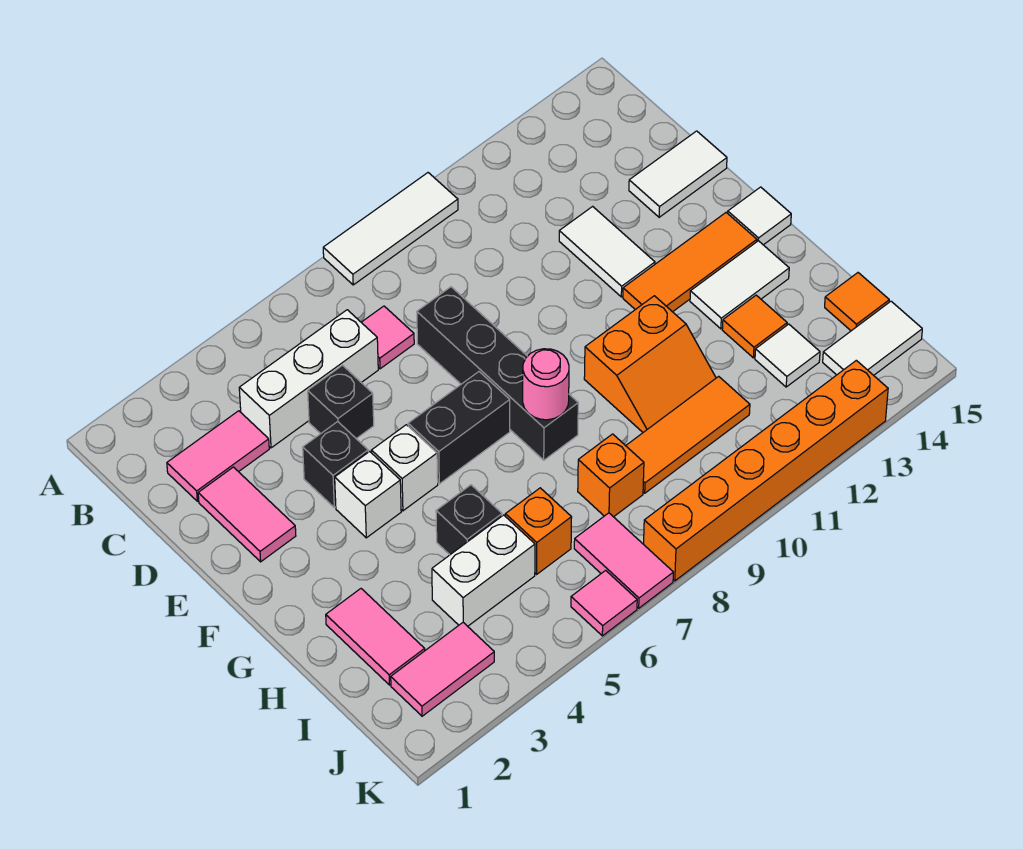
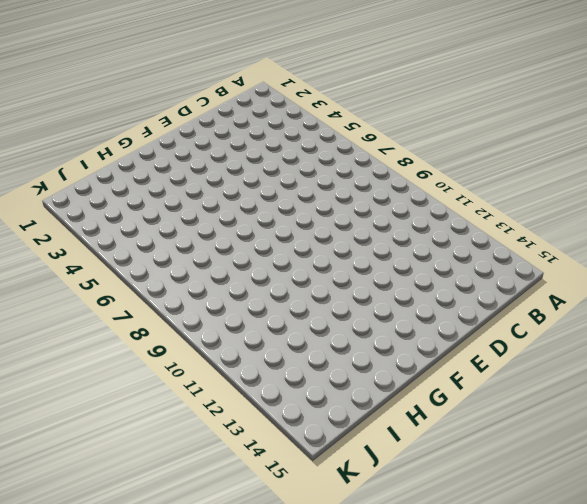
none -> white tile A8:A10 level 1
none -> pink tile C2:C3 level 1
none -> white brick C4:C6 level 1
none -> pink tile C7 level 1

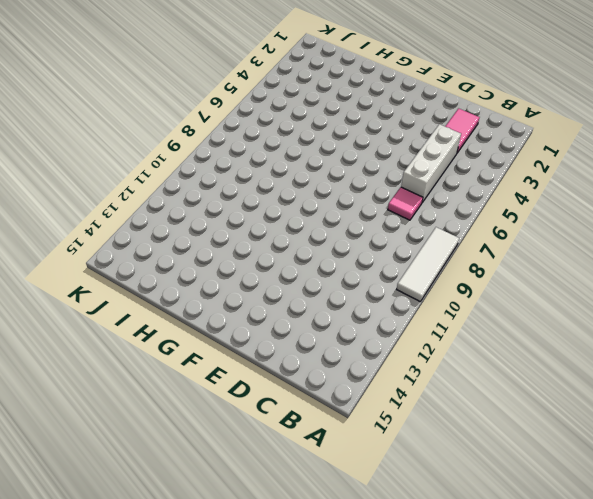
none -> pink tile D2:E2 level 1
none -> black brick D5 level 1
none -> black brick D8:G8 level 1
none -> white tile D12:E12 level 1

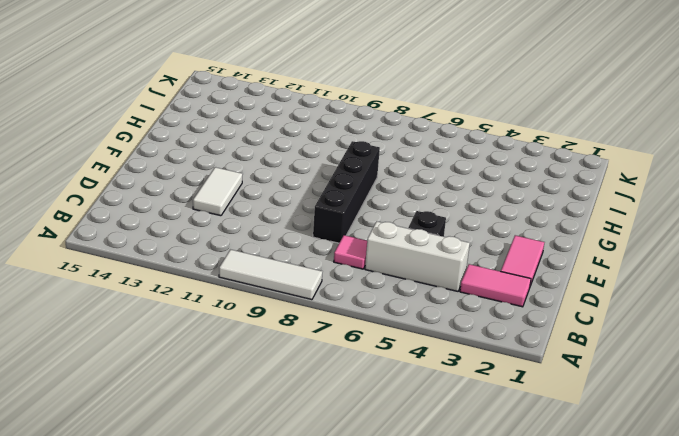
none -> white tile D14:D15 level 1
none -> black brick E4 level 1
none -> white brick F4 level 1
none -> white brick F5 level 1

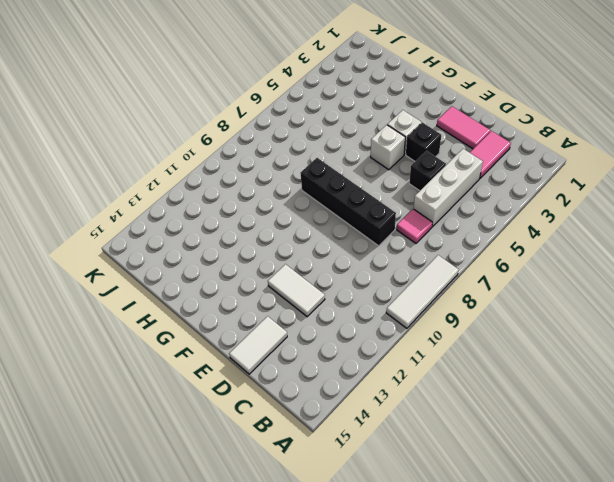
none -> black brick F6:F7 level 1
none -> orange tile F12:F14 level 1
none -> white tile F15 level 1
none -> orange slope G10:H11 level 1 top G

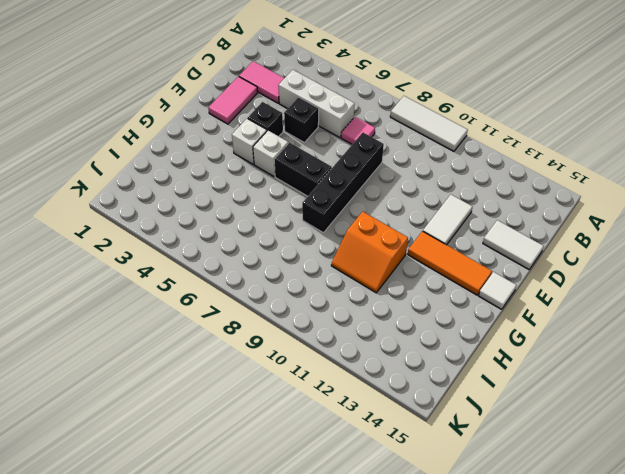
none -> white tile G13:G14 level 1
none -> pink tile H2:I2 level 1
none -> black brick H5 level 1
none -> orange tile H13 level 1

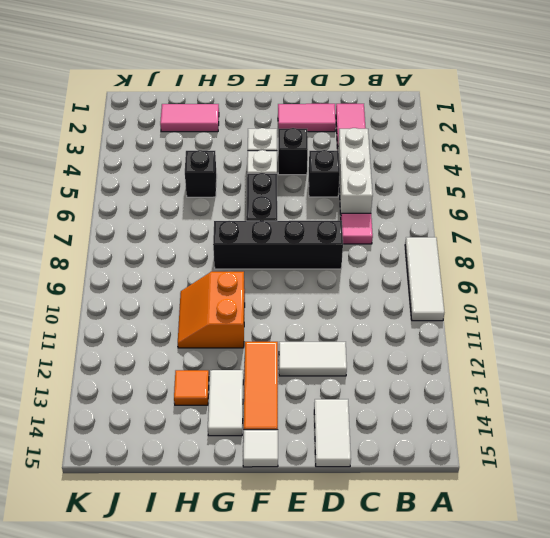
none -> white brick I4:I5 level 1
none -> orange brick I6 level 1
none -> orange brick I8 level 1
none -> orange tile I9:I11 level 1

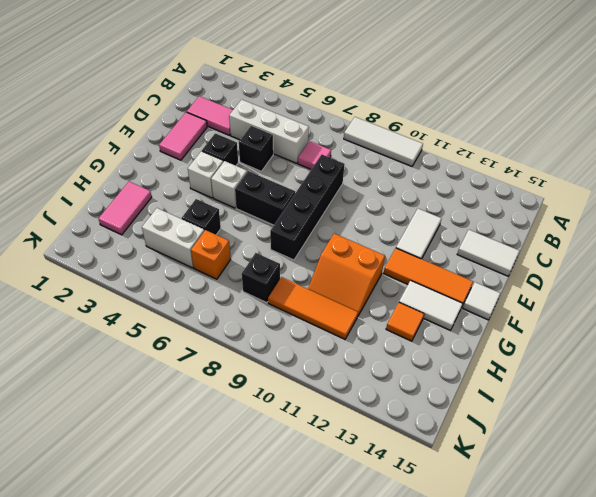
black brick I8 level 1 -> orange brick I8 level 1
none -> white tile I13 level 1
none -> orange tile I15 level 1
none -> pink tile J2:J3 level 1
none -> pink tile J7:K7 level 1

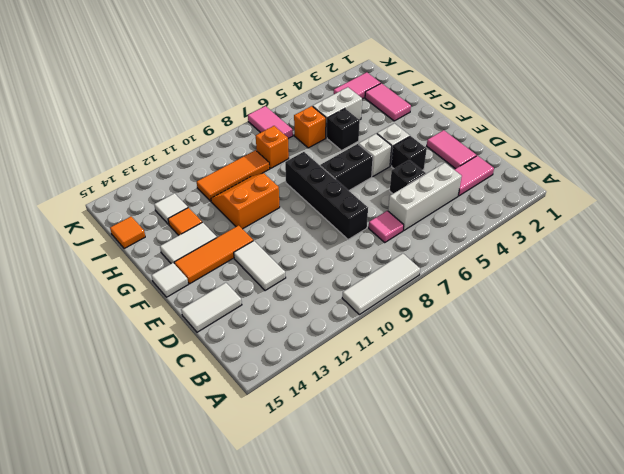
none -> white tile J14:J15 level 1
none -> pink tile K6 level 1
none -> orange brick K8:K13 level 1
none -> pink round brick G8 level 2

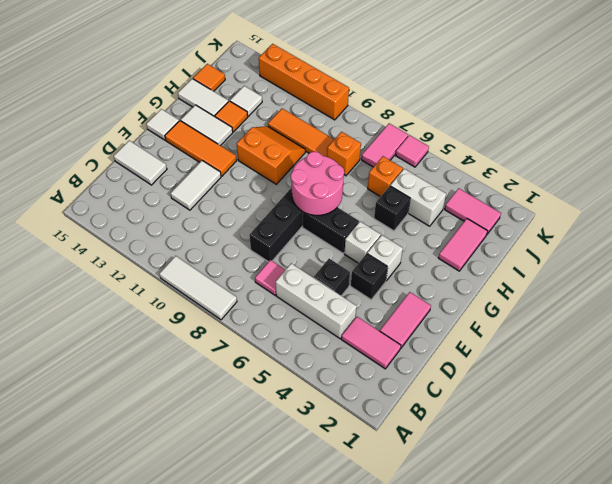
pink round brick F7:G8 level 2 -> pink round brick G8 level 2
white tile H14:H15 level 1 -> white tile J14:J15 level 1
orange brick K10:K13 level 1 -> orange brick K8:K13 level 1

